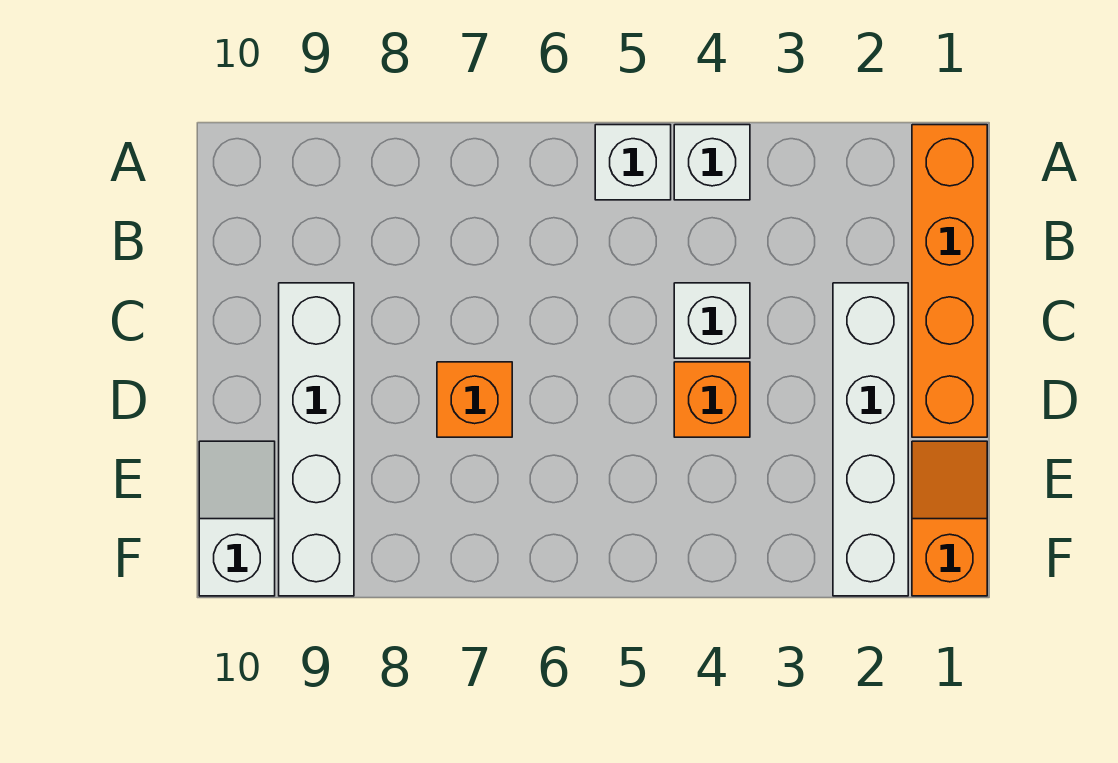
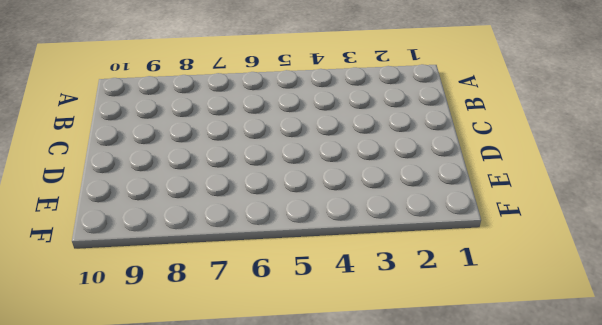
none -> orange brick A1:D1 level 1
none -> white brick A4 level 1

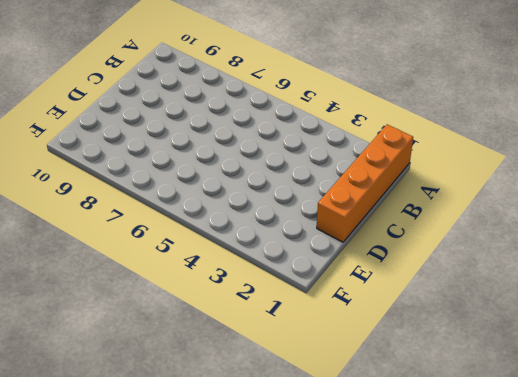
none -> white brick A4 level 1
none -> white brick A5 level 1

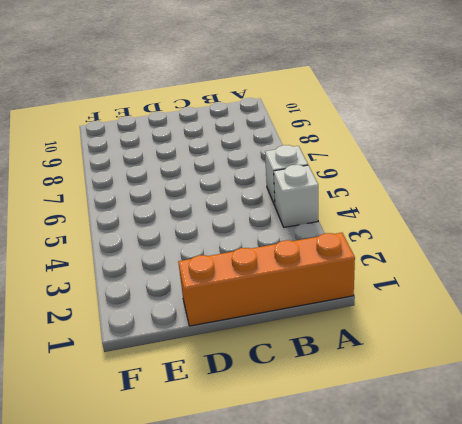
none -> white brick C2:F2 level 1
none -> white brick C4 level 1

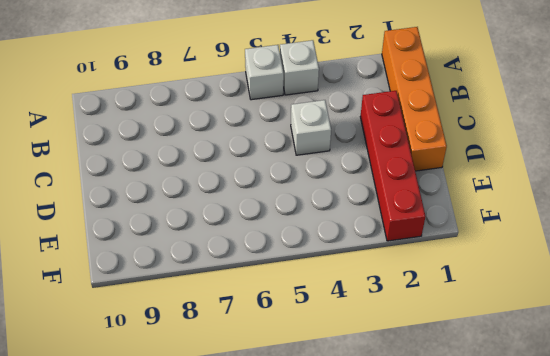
red brick C2:F2 level 1 -> white brick C2:F2 level 1
none -> white brick C9:F9 level 1
none -> orange brick D4 level 1

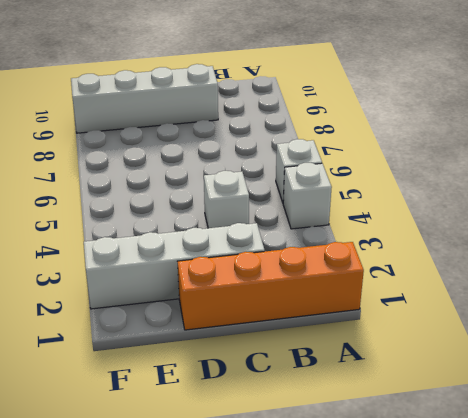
none -> orange brick D4 level 1
none -> orange brick D7 level 1

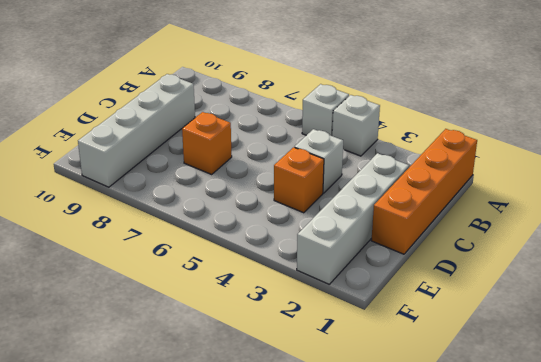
none -> orange slope E1:F1 level 1 top F
none -> white slope E10:F10 level 1 top F

